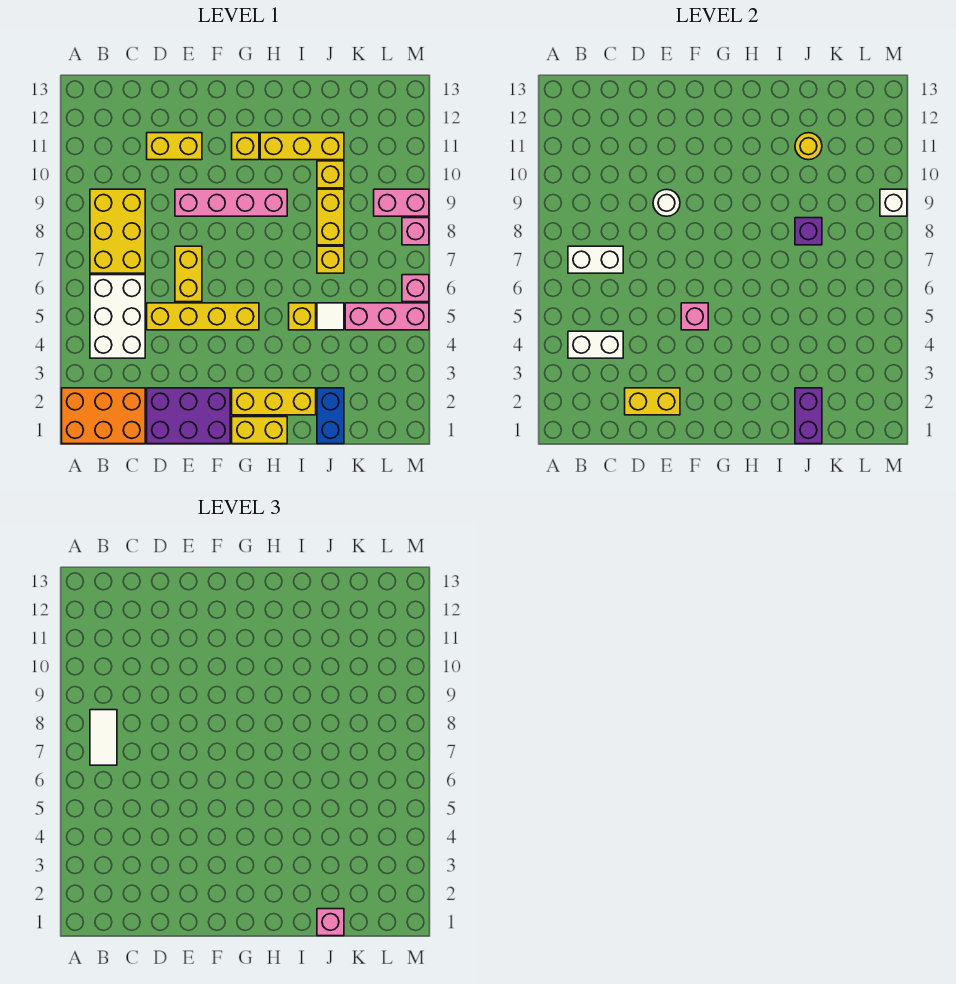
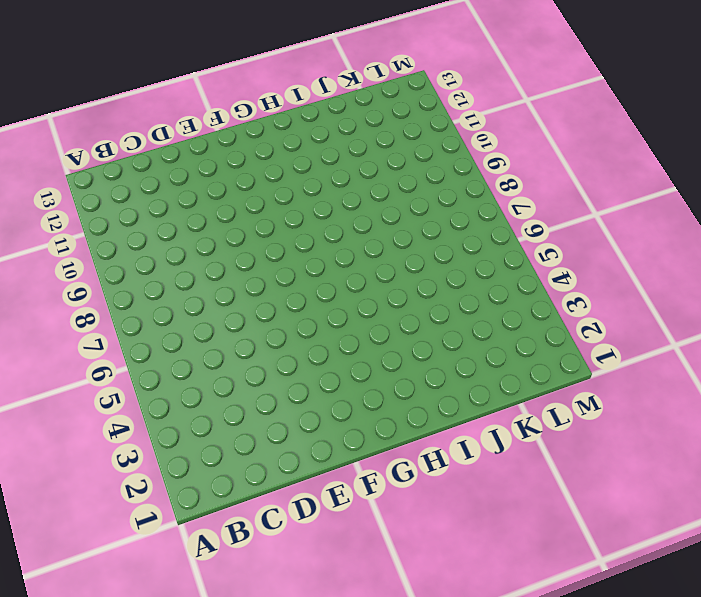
none -> orange brick A1:C2 level 1
none -> white brick B4:C6 level 1
none -> yellow brick B7:C9 level 1
none -> purple brick D1:F2 level 1

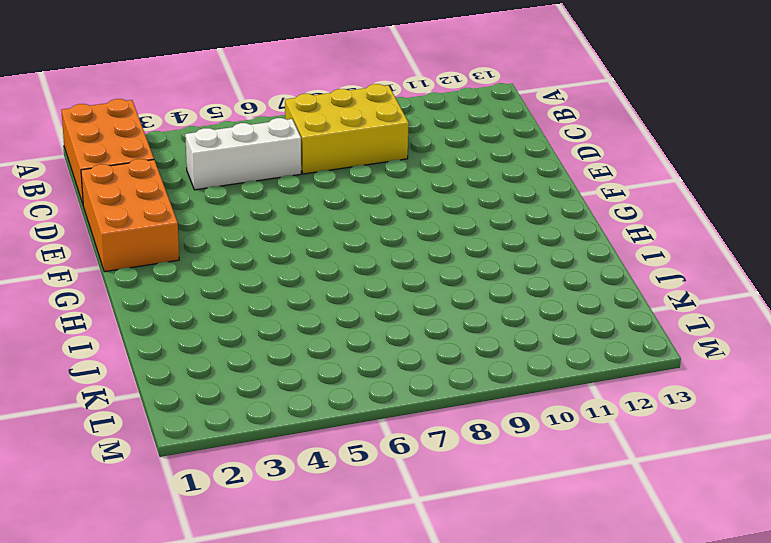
white brick C4:C6 level 1 -> white brick B4:C6 level 1
orange brick D1:F2 level 1 -> purple brick D1:F2 level 1
none -> yellow brick D5:G5 level 1
none -> yellow brick D11:E11 level 1
none -> yellow brick E6:E7 level 1
none -> pink brick E9:H9 level 1

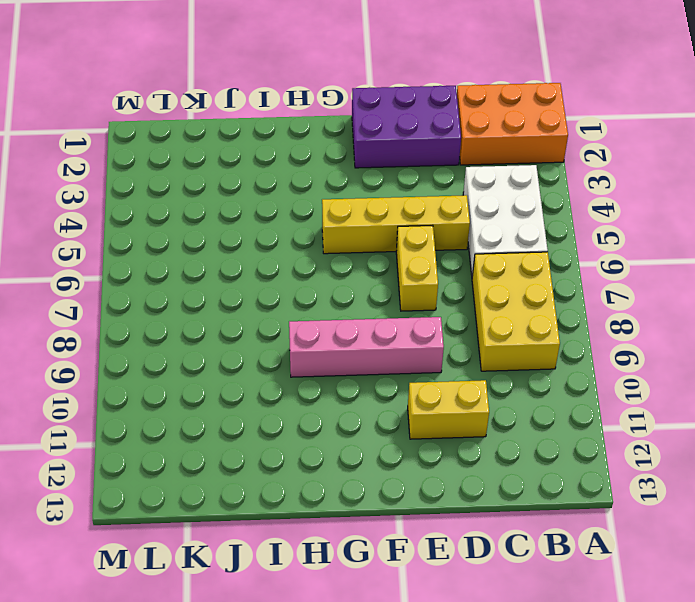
none -> yellow brick G1:H1 level 1
none -> yellow brick G2:I2 level 1
none -> yellow brick G11 level 1
none -> yellow brick H11:J11 level 1

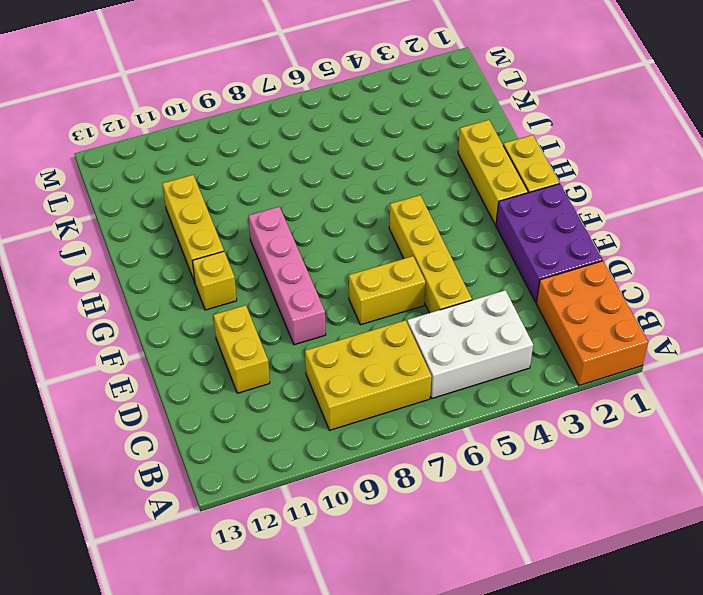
none -> yellow brick I5 level 1
none -> blue brick J1:J2 level 1
none -> white tile J5 level 1
none -> yellow brick J7 level 1

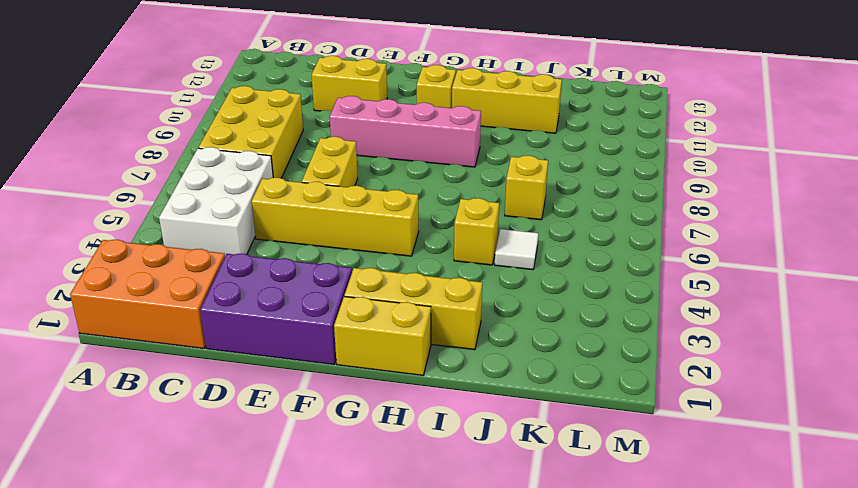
none -> blue brick J1:J2 level 1
none -> yellow brick J8:J9 level 1
none -> yellow brick J10 level 1
none -> pink brick K5:M5 level 1

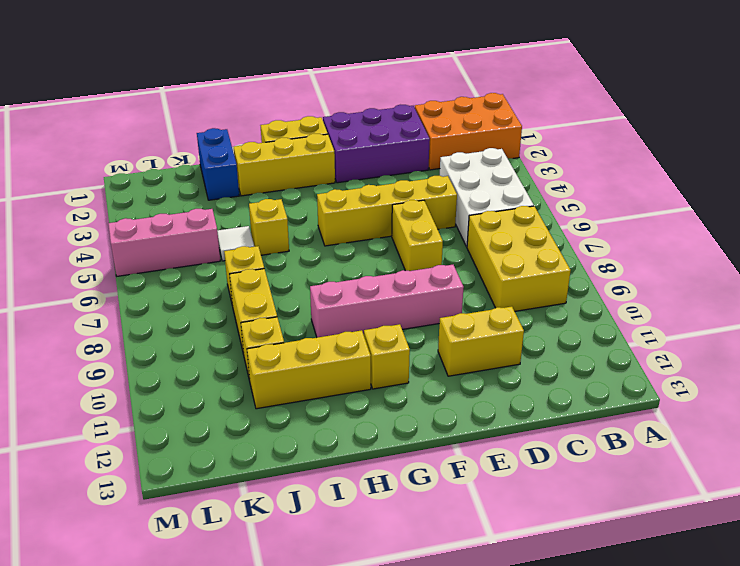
none -> pink brick L9:M9 level 1
none -> pink brick M6 level 1
none -> pink brick M8 level 1
none -> white brick B4:C4 level 2

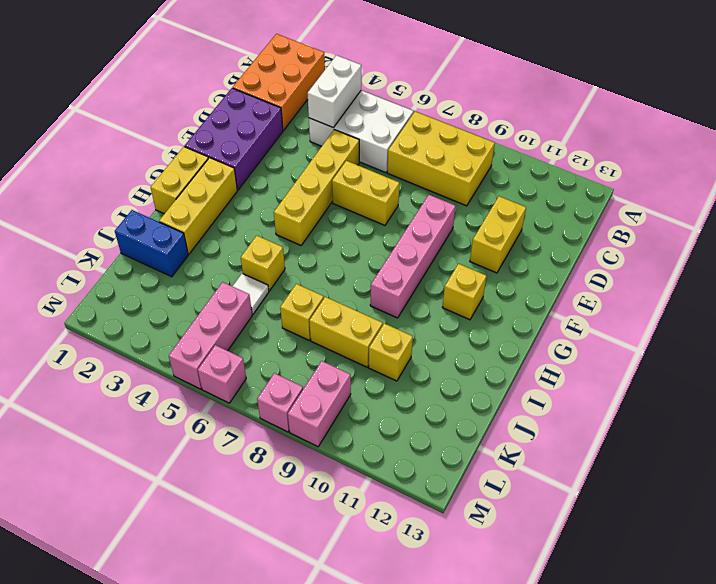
none -> yellow brick H11:J11 level 1
none -> white brick B7:C7 level 2
none -> yellow brick D2:E2 level 2
none -> white round brick E9 level 2

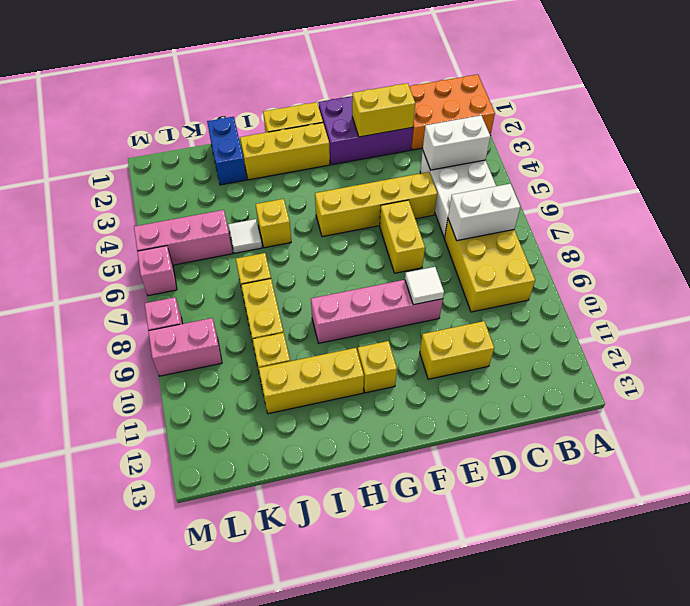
white tile E9 level 2 -> white round brick E9 level 2
none -> pink brick F5 level 2
none -> purple brick J1:J2 level 2
none -> purple brick J8 level 2
none -> yellow round brick J11 level 2

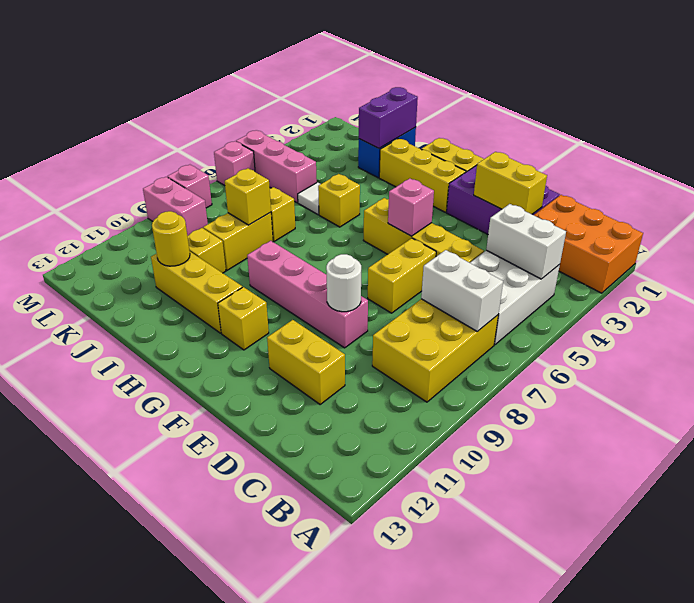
yellow brick J8 level 2 -> purple brick J8 level 2
none -> white brick M9 level 2
none -> white tile B7:B8 level 3
none -> pink brick J1 level 3

